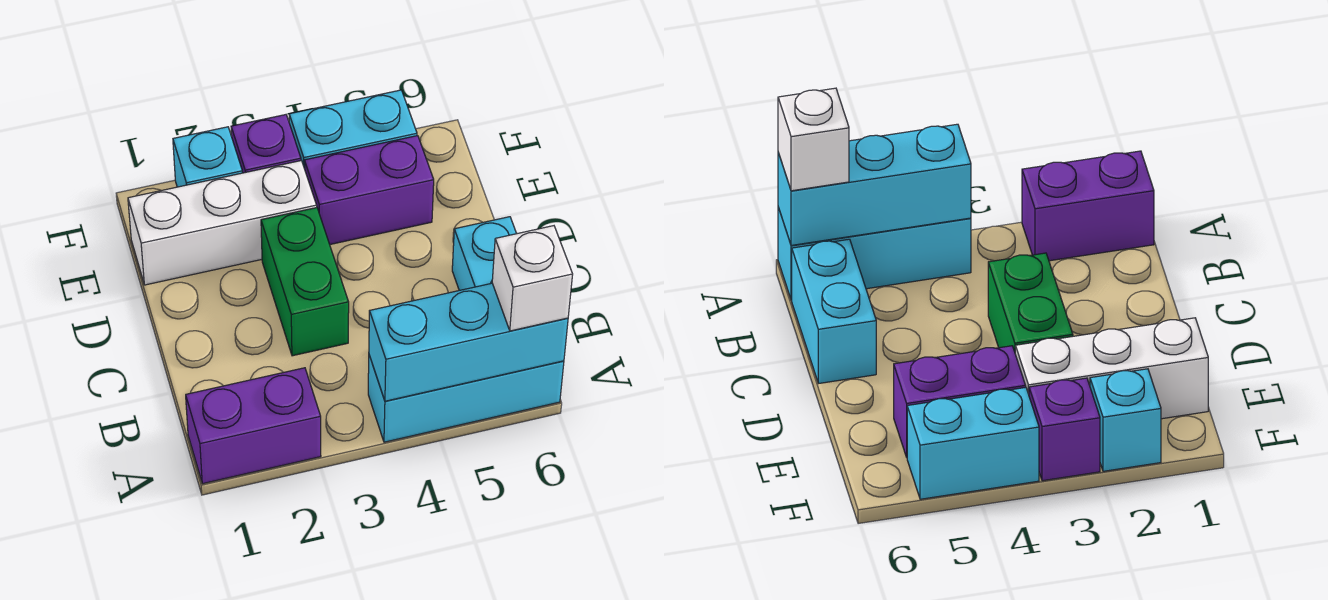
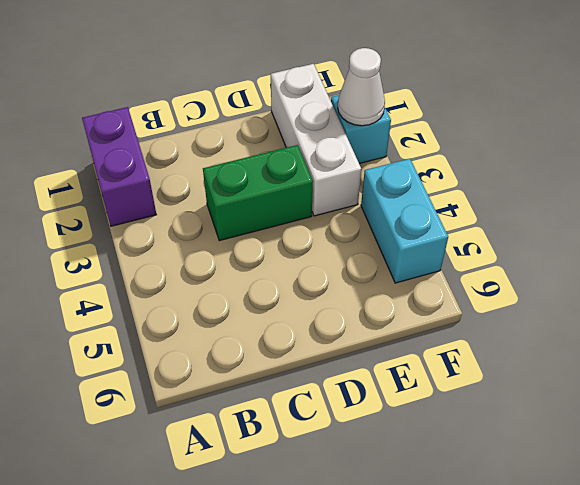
white cone F2 level 2 -> none
none -> cyan brick A4:A6 level 1
none -> cyan brick B6:C6 level 1

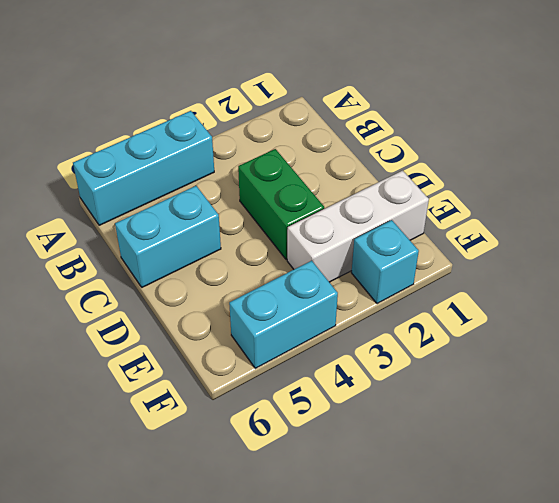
cyan brick C5:C6 level 1 -> cyan brick B6:C6 level 1
none -> purple brick A1:A2 level 1
none -> purple brick E4:E5 level 1

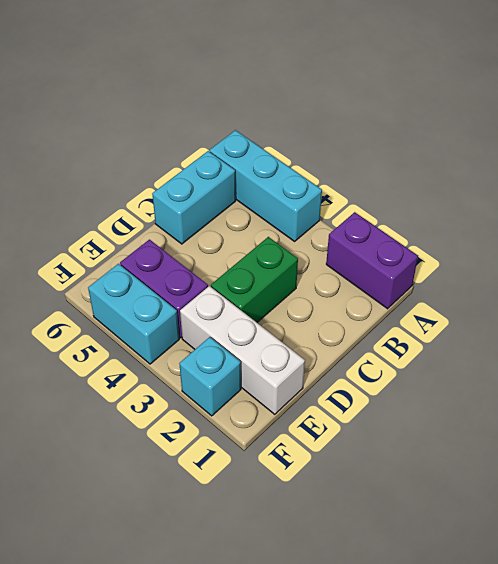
none -> purple brick F3 level 1
none -> cyan brick A4:A6 level 2

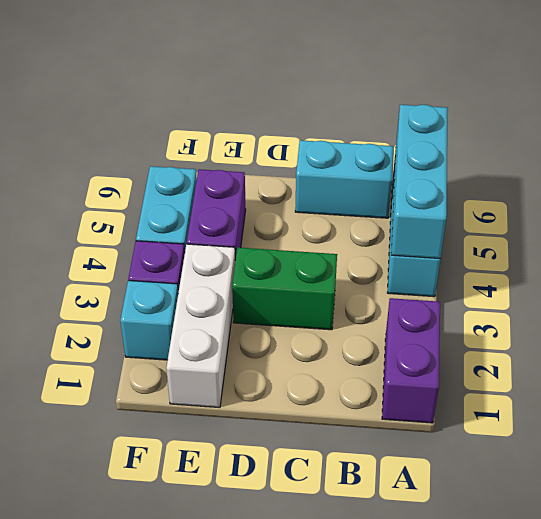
none -> white brick A6 level 3

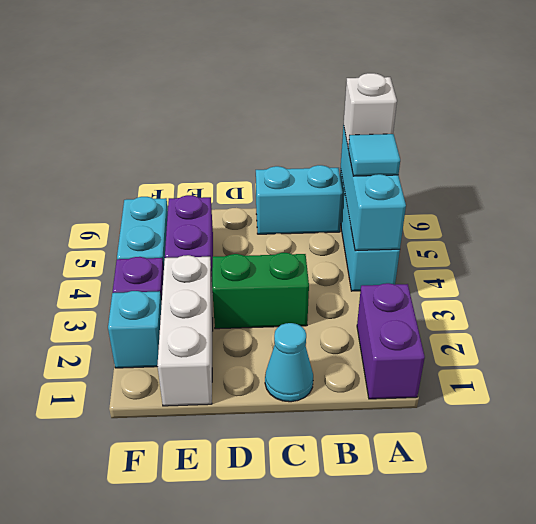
cyan tile A5 level 3 -> none
cyan cone C1 level 1 -> none

